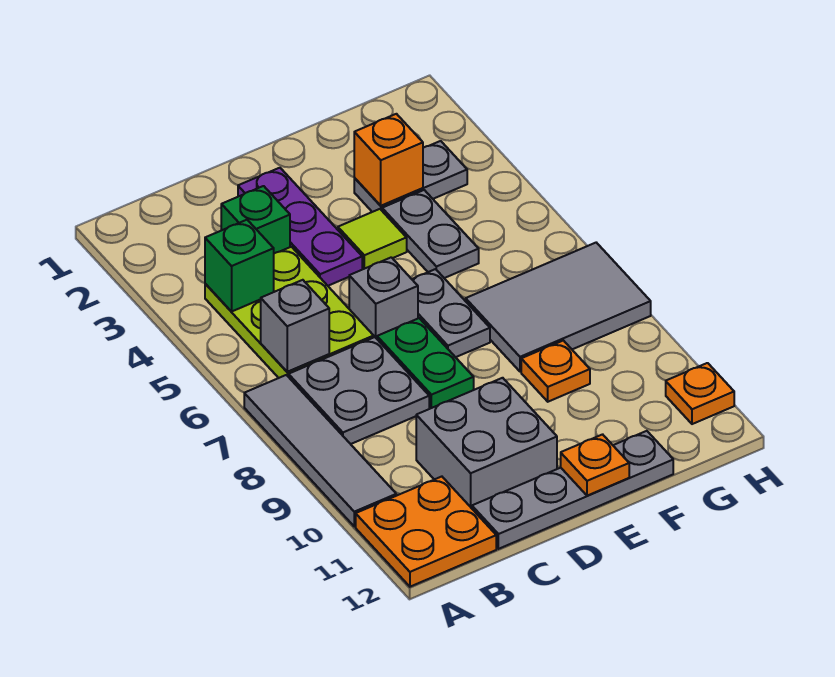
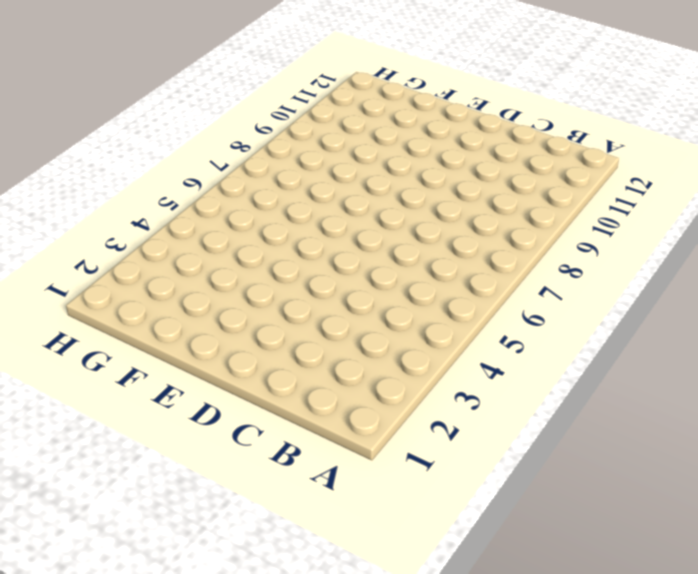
none -> grey tile A7:A10 level 1
none -> orange plate A11:B12 level 1
none -> lime plate B4:C6 level 1

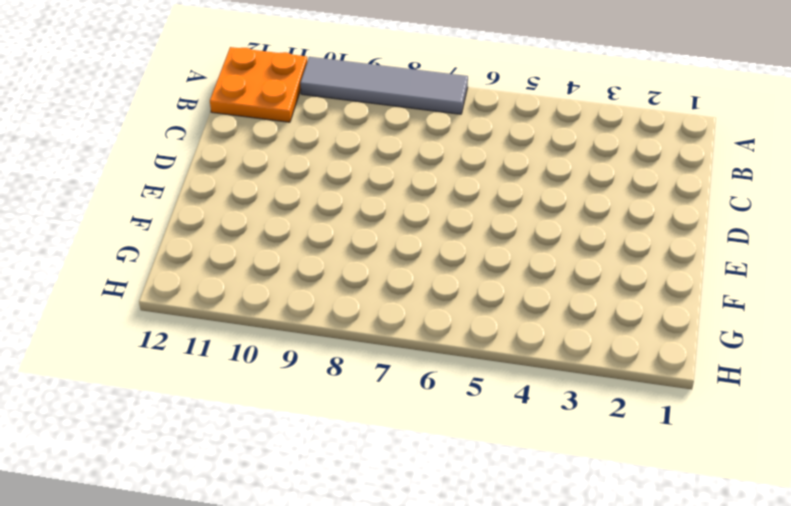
none -> lime plate B4:C6 level 1
none -> grey plate B7:C8 level 1
none -> green brick C3 level 1

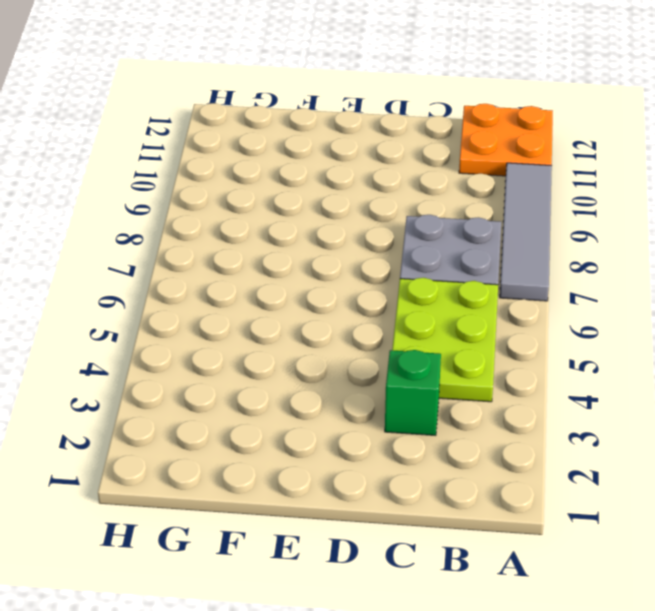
none -> grey brick C10:D11 level 1
none -> grey plate C12:F12 level 1
none -> purple plate D2:D4 level 1

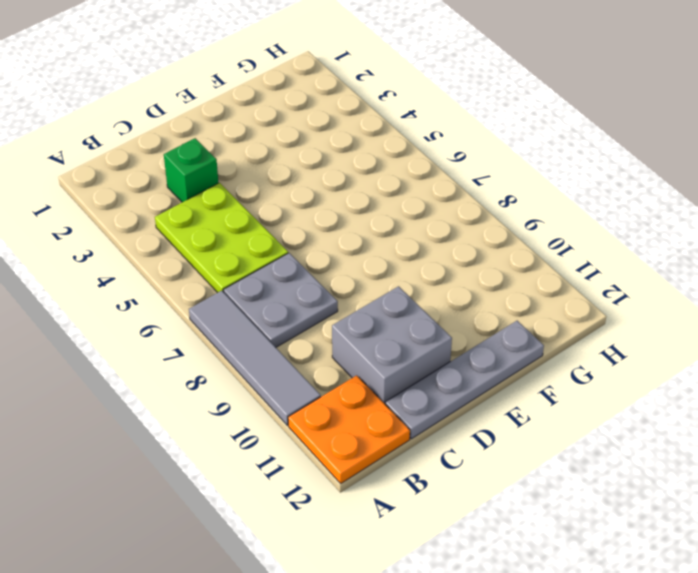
none -> purple plate D2:D4 level 1
none -> grey brick D6 level 1
none -> green plate D7:D8 level 1

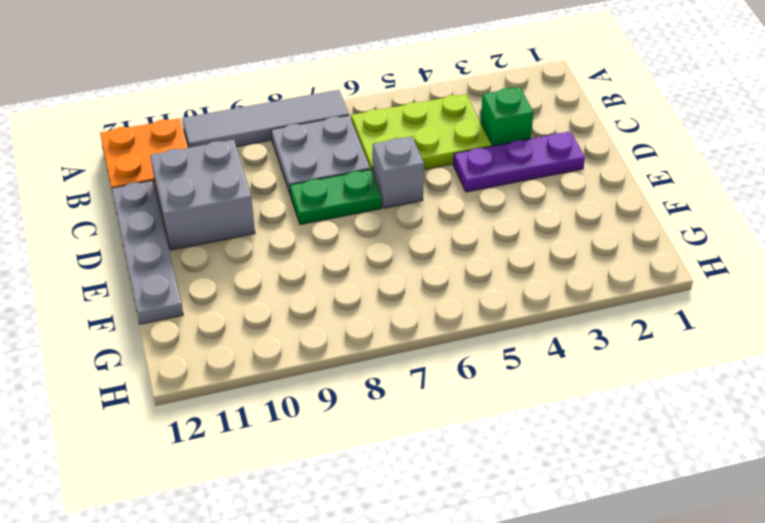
none -> lime tile E4 level 1
none -> grey plate E6:E7 level 1
none -> grey plate F3:G3 level 1

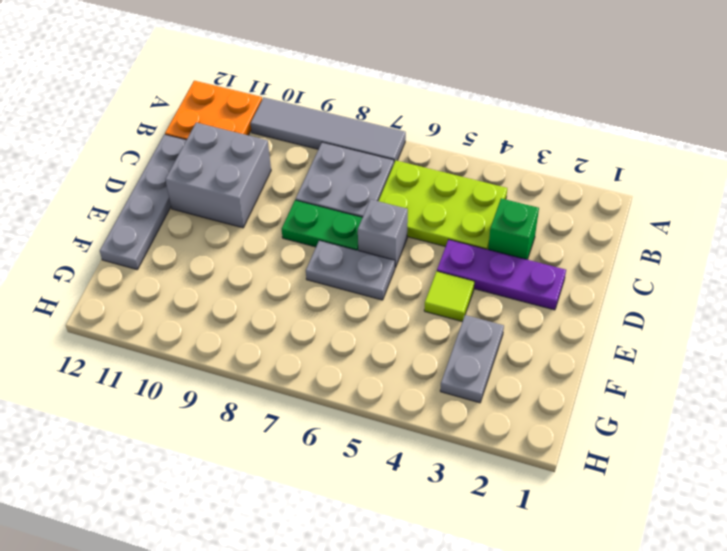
none -> grey plate F4:F5 level 1
none -> grey tile F7:H8 level 1
none -> orange plate F9 level 1

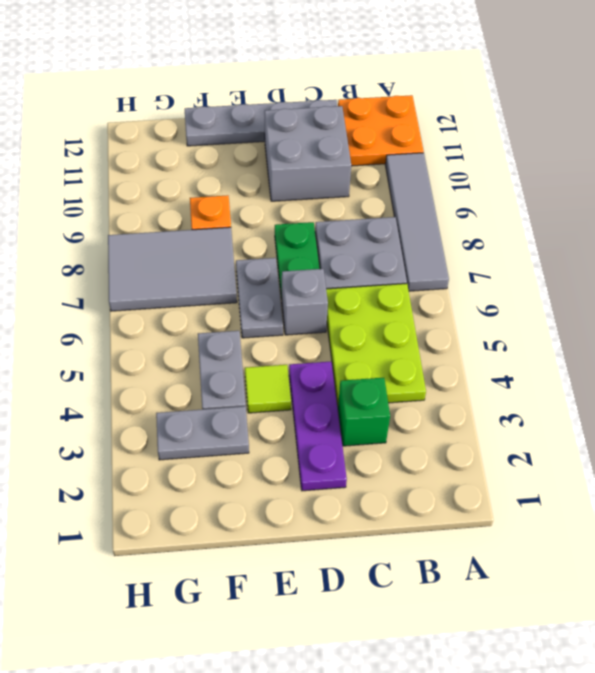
none -> orange plate H11 level 1
none -> green brick B4 level 2
none -> grey brick B6 level 2

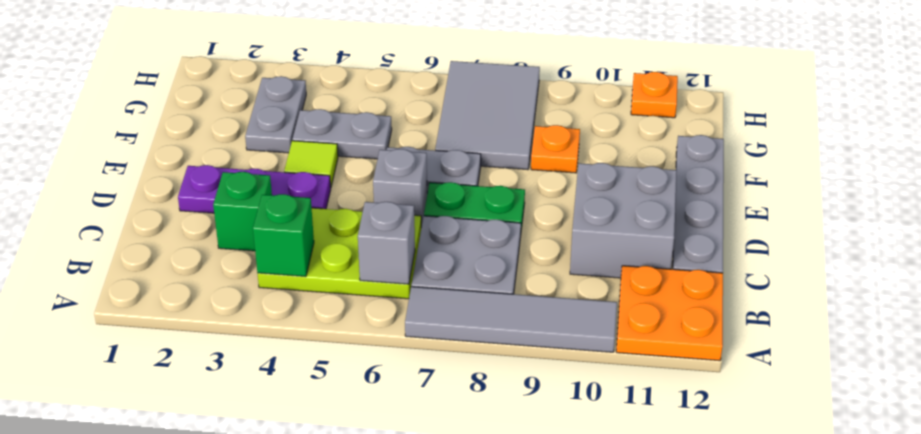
none -> orange plate E12 level 2
none -> orange brick F3 level 2

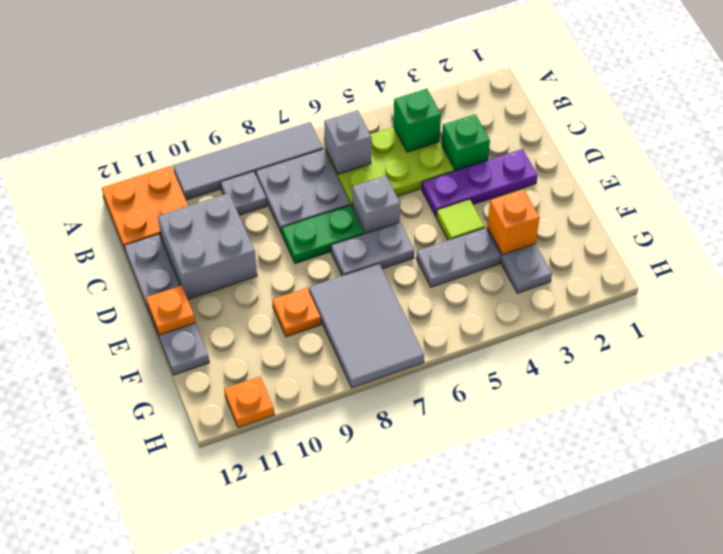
grey plate B9 level 1 -> none

